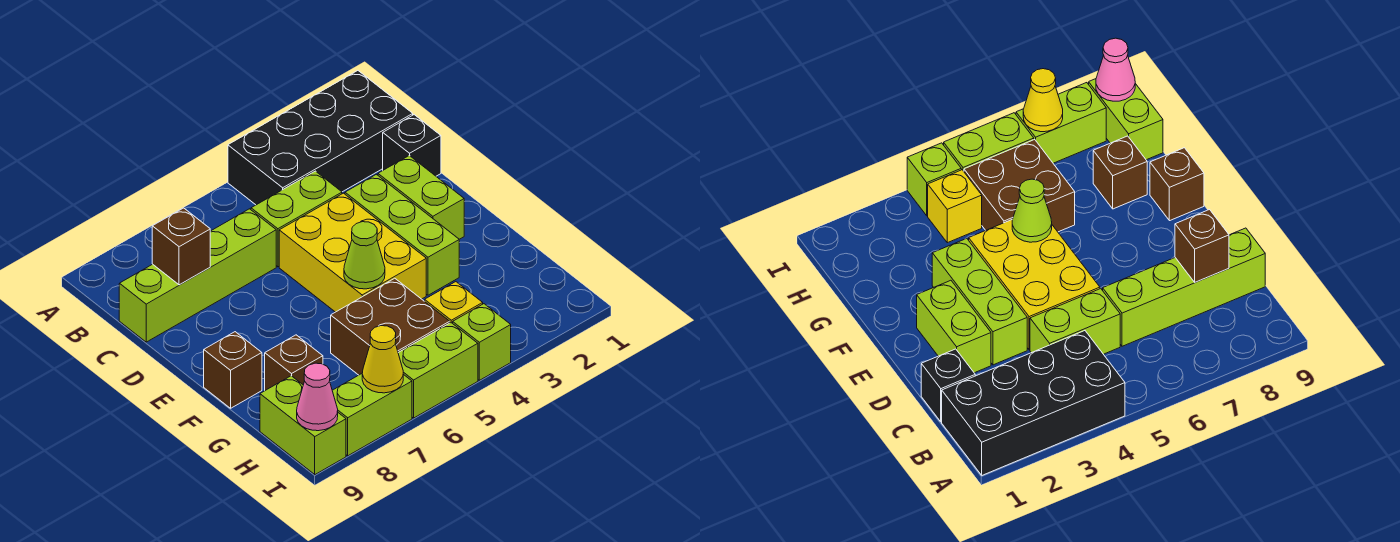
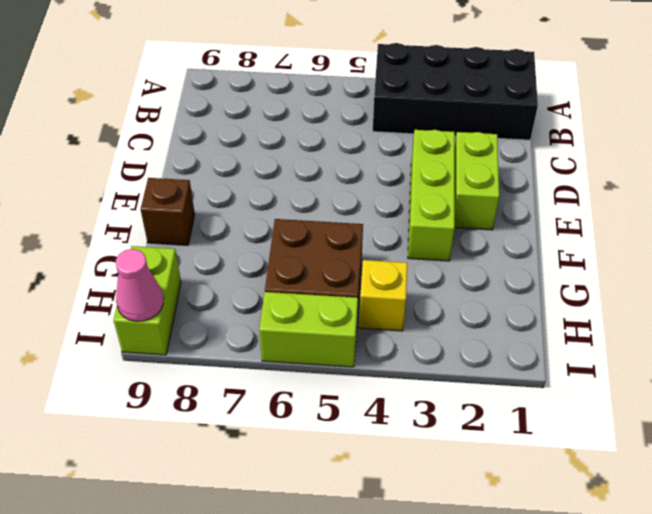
none -> black brick C1 level 1
none -> lime brick C4:C5 level 1
none -> lime brick C6:C9 level 1

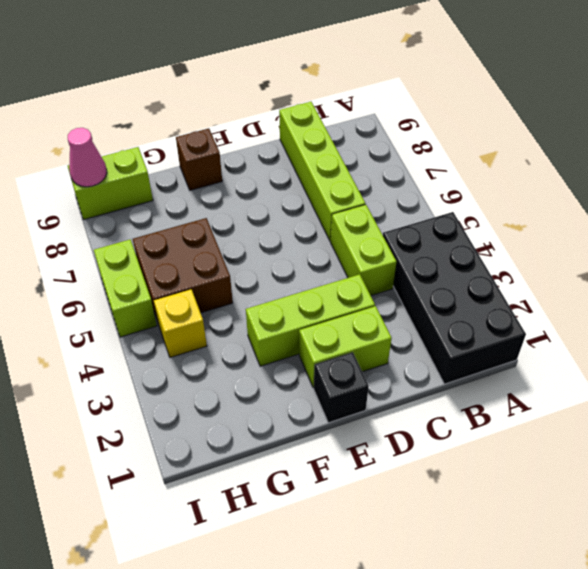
black brick E1 level 1 -> black brick C1 level 1
none -> yellow brick D4:F5 level 1
none -> brown brick G8 level 1
none -> lime brick I4 level 1

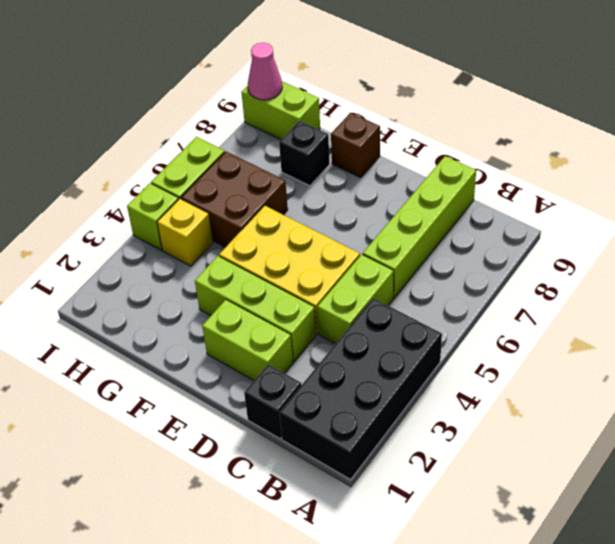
black brick G8 level 1 -> brown brick G8 level 1
none -> lime brick I7:I8 level 1
none -> brown brick C8 level 2
none -> lime cone F5 level 2

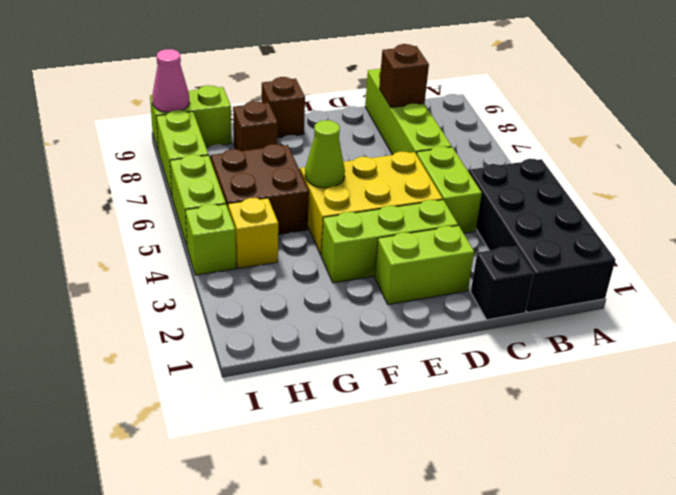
none -> yellow cone I7 level 2

